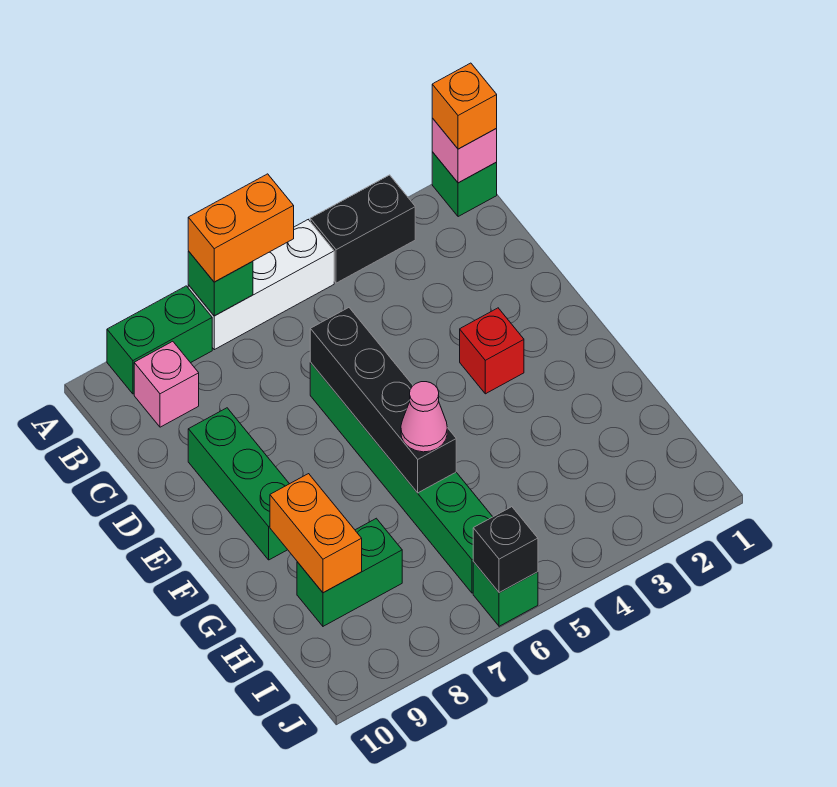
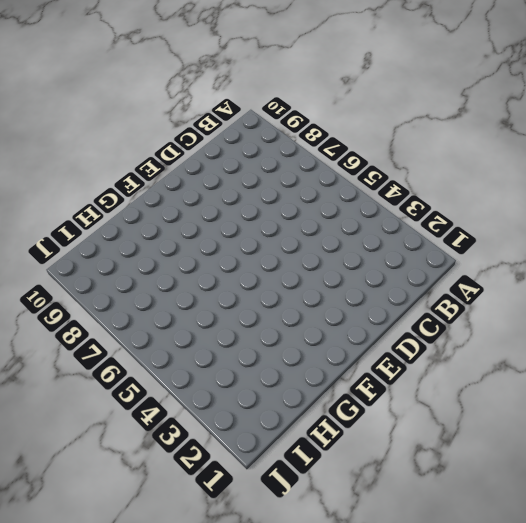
none -> green brick A1 level 1
none -> black brick A3:A4 level 1
none -> white brick A5:A7 level 1

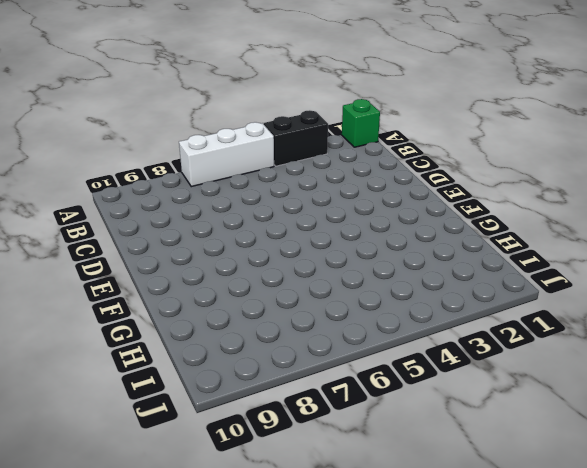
none -> green brick A8:A9 level 1
none -> pink brick B9 level 1
none -> green brick D6:I6 level 1

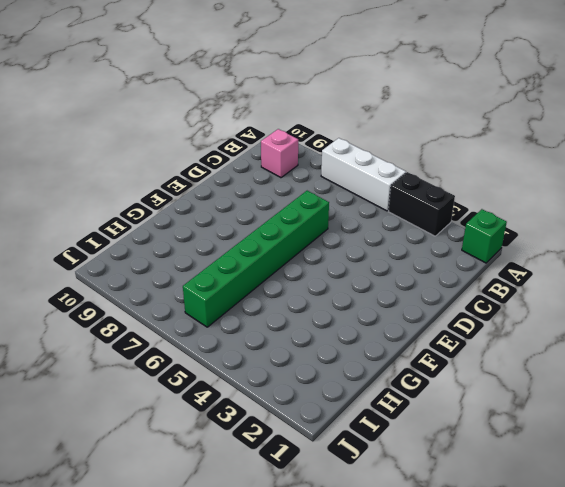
none -> green brick A8:A9 level 1
none -> green brick D9:F9 level 1
none -> red brick E3 level 1

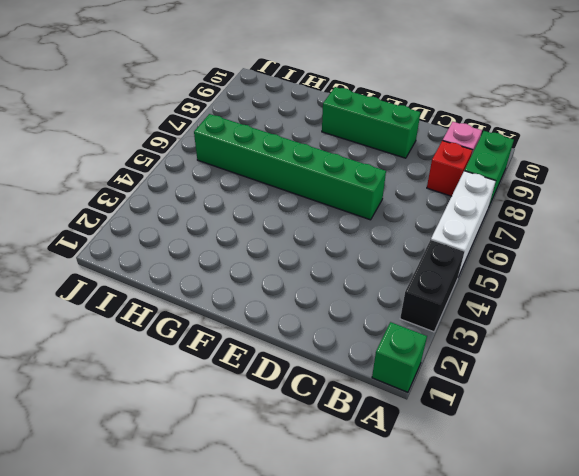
red brick B8 level 1 -> red brick E3 level 1
none -> green brick H8:H9 level 1
none -> green brick J6 level 1
none -> pink brick A1 level 2

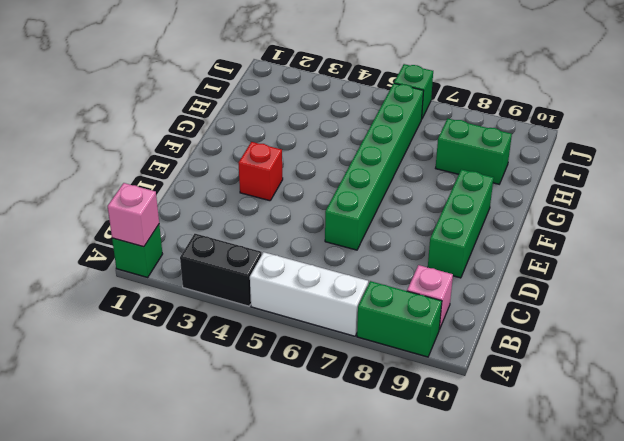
none -> green brick A7 level 2
none -> black brick D6:G6 level 2
none -> orange brick G9:H9 level 2

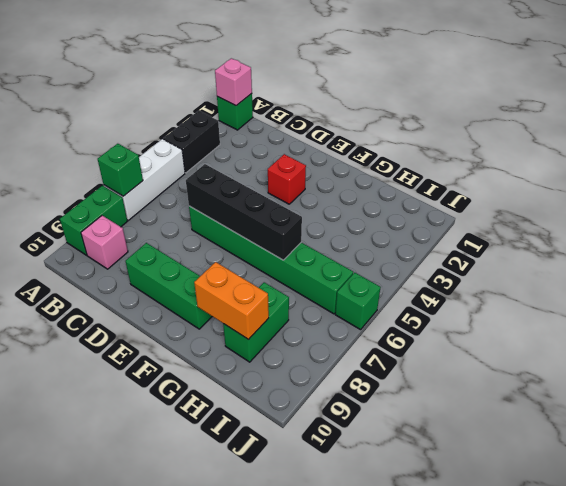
none -> black brick J6 level 2
none -> orange brick A1 level 3
none -> orange brick A6:A7 level 3

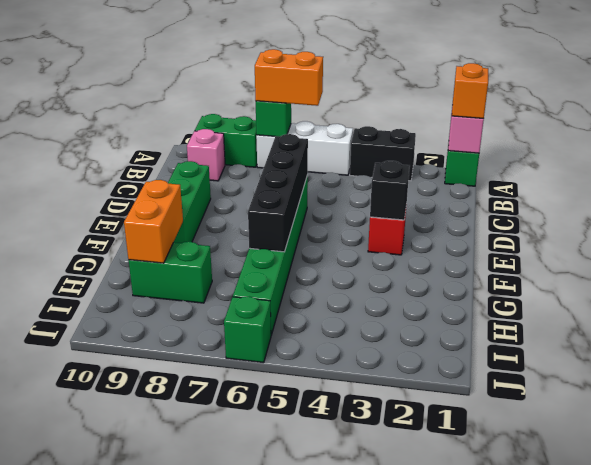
black brick E3 level 2 -> black brick J6 level 2
none -> pink cone G6 level 3

